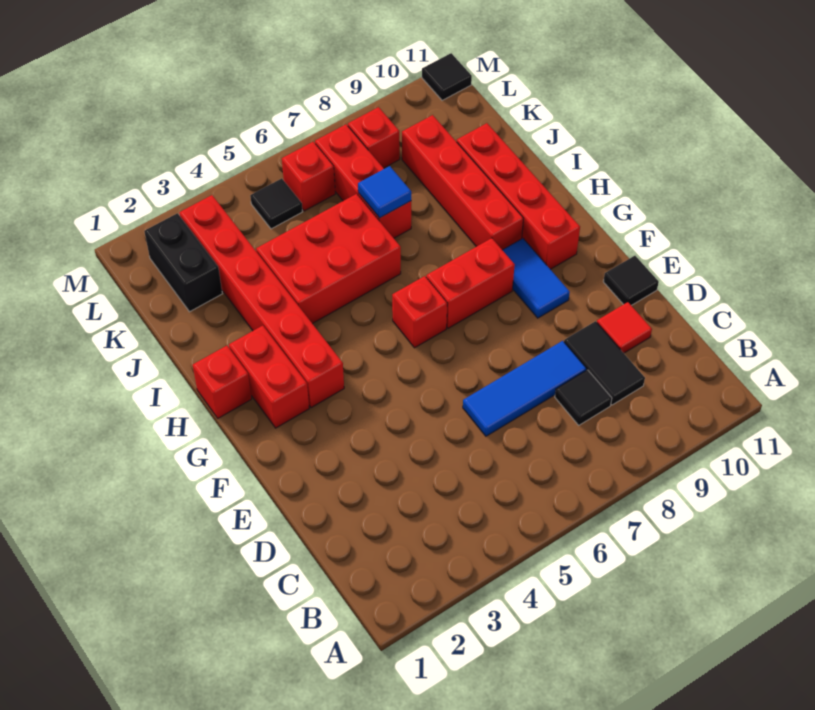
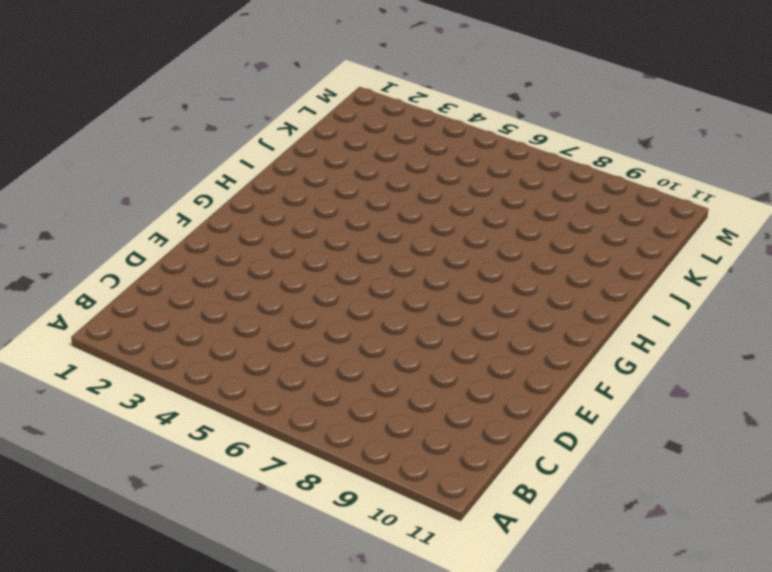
none -> black tile C8 level 1
none -> black tile C9:D9 level 1
none -> blue tile D6:D8 level 1

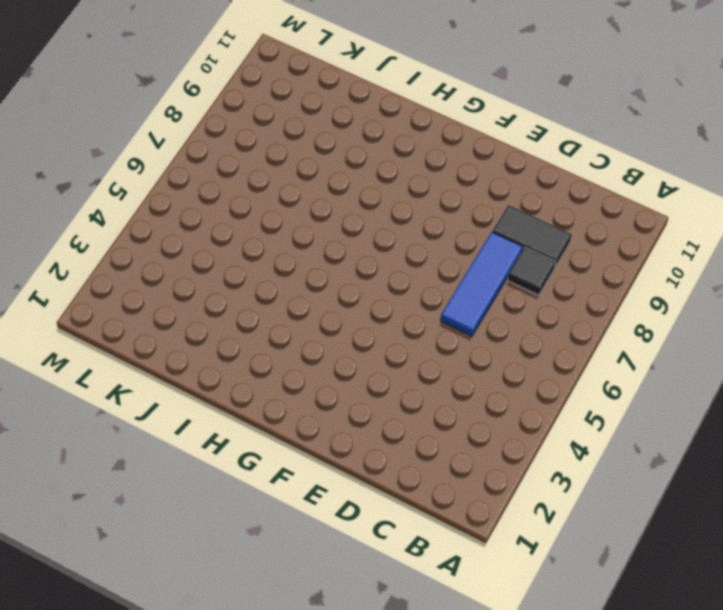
none -> red tile D10 level 1
none -> black tile E11 level 1
none -> blue tile F9:G9 level 1

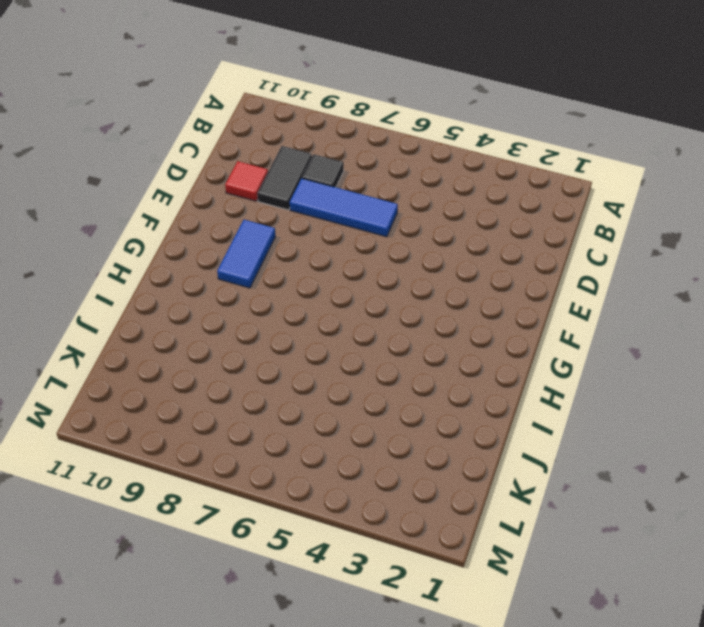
none -> black tile E11 level 1
none -> red brick G2:H2 level 1
none -> red brick G3:L3 level 1

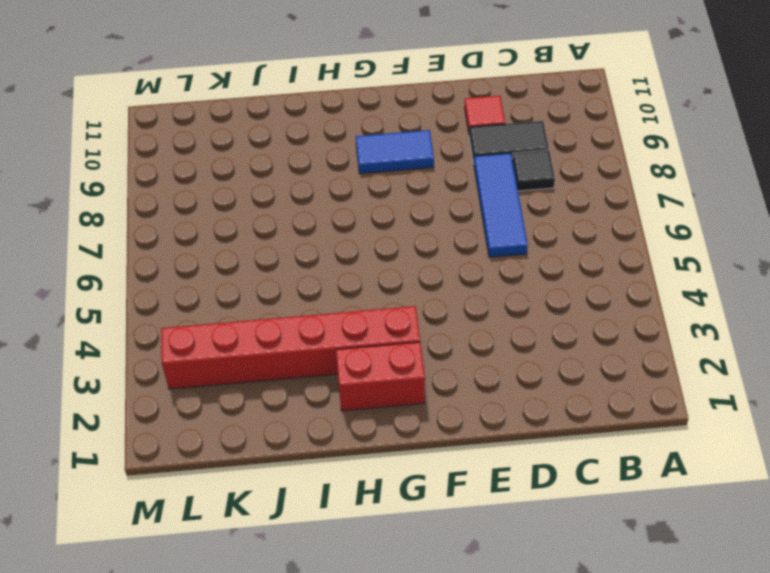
none -> black tile E11 level 1
none -> red brick G6 level 1
none -> red brick G7:G8 level 1

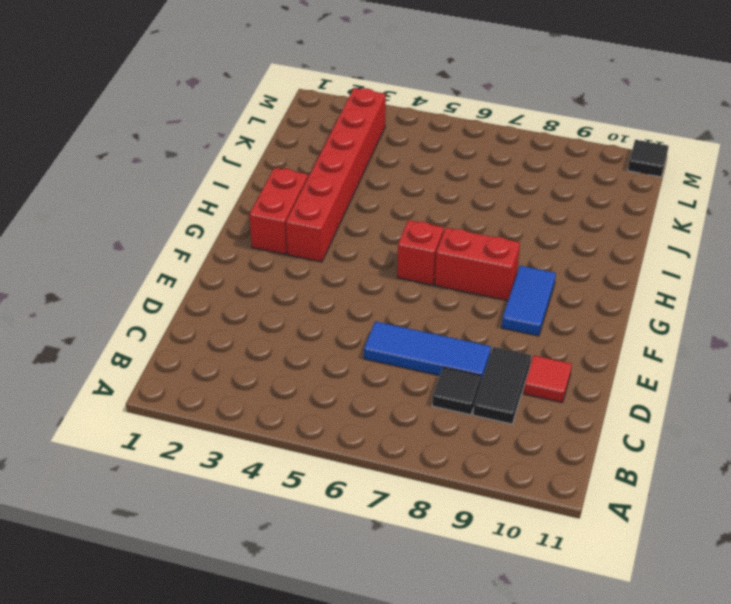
none -> black tile E11 level 1
none -> red brick G10:J10 level 1
none -> red brick H1 level 1

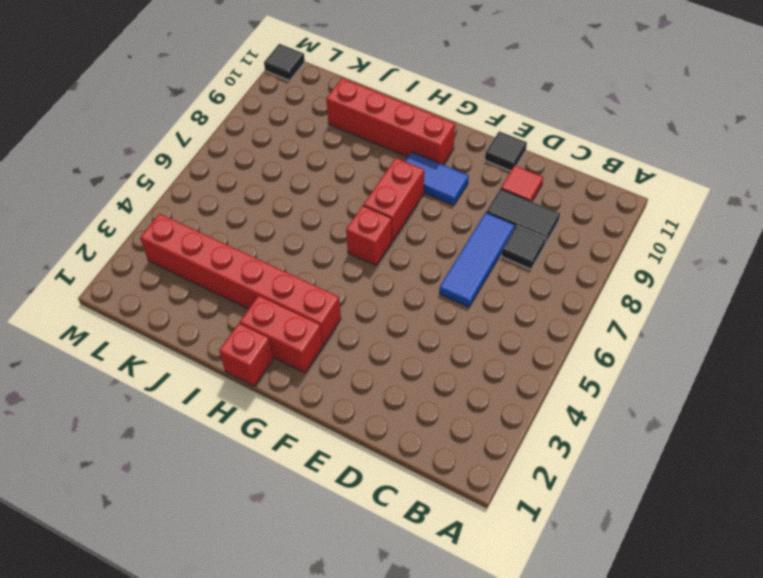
none -> red brick H9:K9 level 1
none -> red brick I4:J6 level 1
none -> red brick J7:L7 level 1

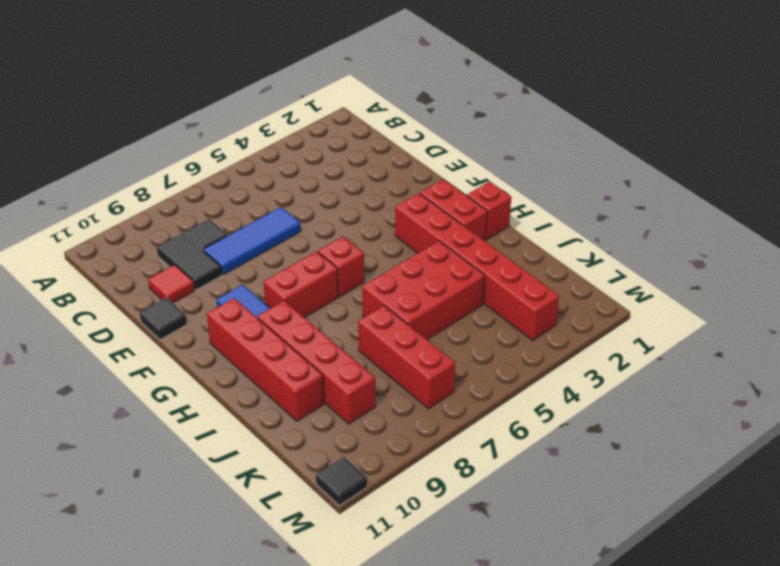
none -> black brick K2:L2 level 1
none -> black tile L5 level 1
none -> red brick L6 level 1

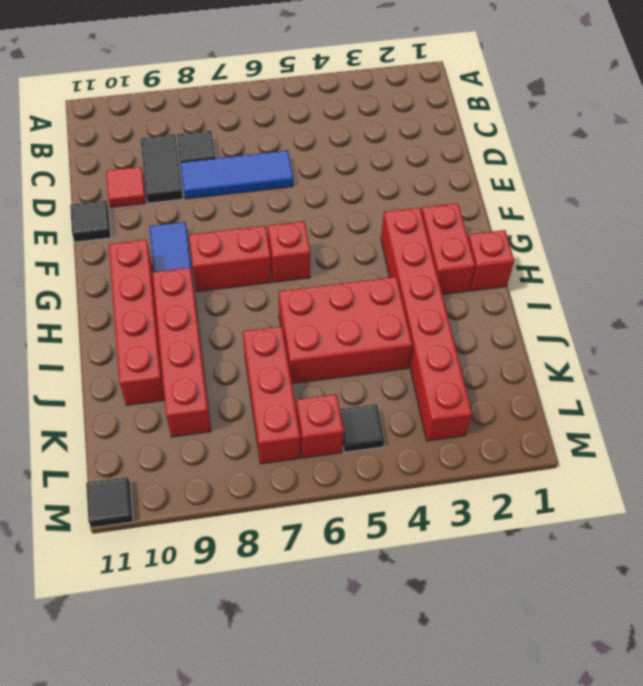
none -> black brick K2:L2 level 1
none -> red brick L8 level 1
none -> blue tile J7 level 2

